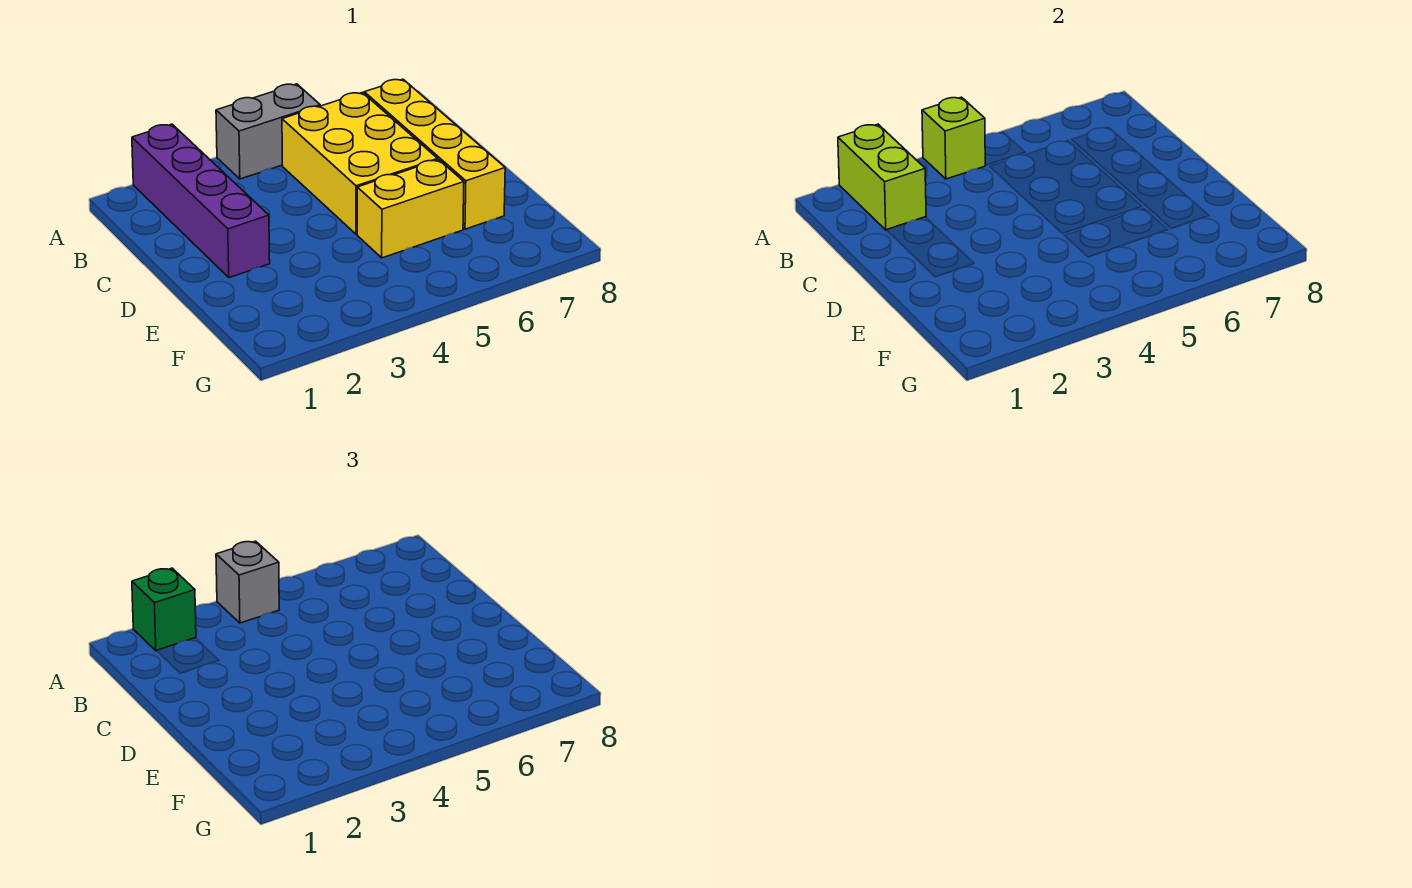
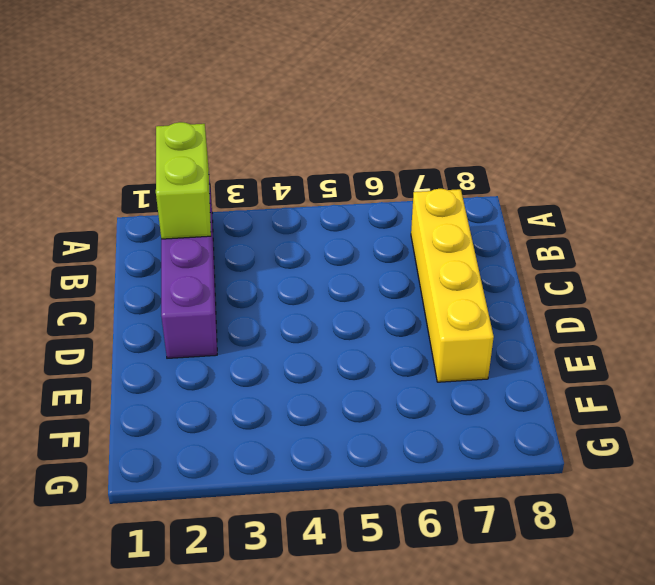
none -> grey brick A4:A5 level 1
none -> yellow brick B5:D6 level 1

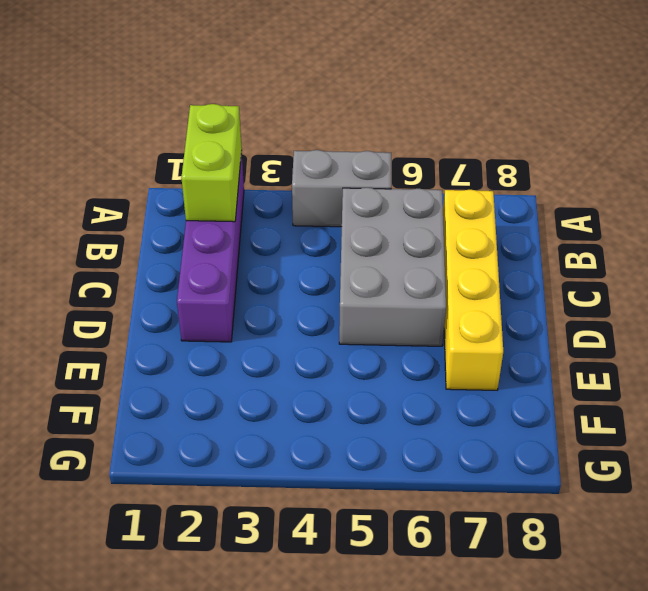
grey brick B5:D6 level 1 -> yellow brick B5:D6 level 1
none -> yellow brick E5:E6 level 1
none -> lime brick A4 level 2

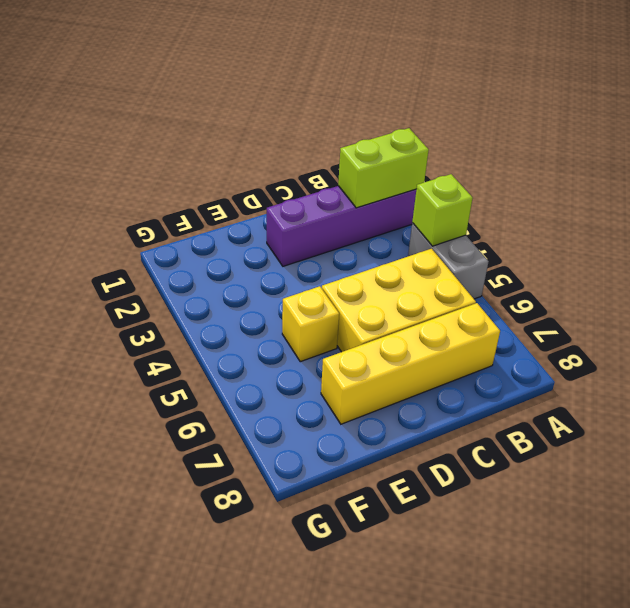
yellow brick E5 level 1 -> yellow brick E5:E6 level 1
none -> green brick A2 level 3
none -> grey brick A4 level 3

